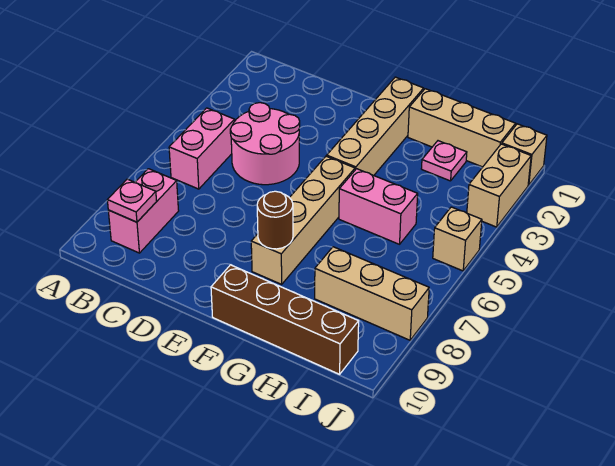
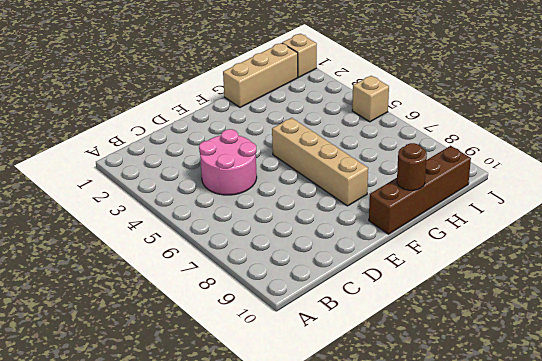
brown round brick G10 level 2 -> brown round brick F8 level 2
none -> pink brick B5:B6 level 1
none -> pink brick B8:B9 level 1
none -> tan brick F1:F4 level 1

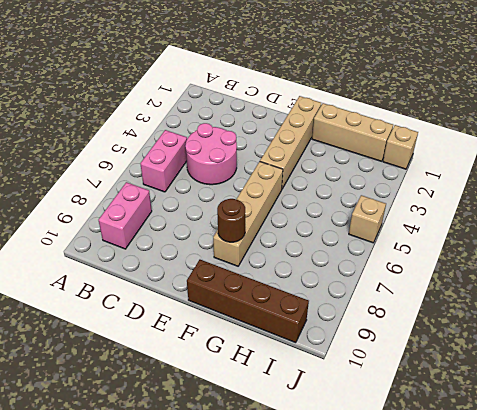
none -> pink brick G5:H5 level 1
none -> pink plate H2 level 1
none -> tan brick H8:J8 level 1

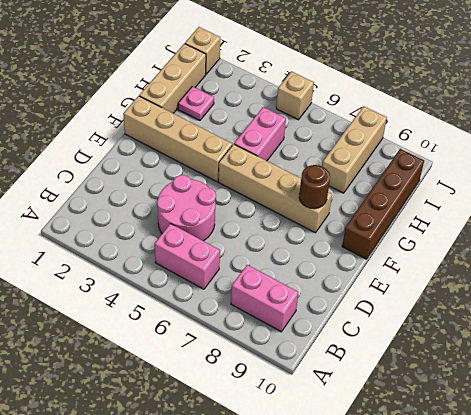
none -> tan brick J2:J3 level 1
none -> pink plate B9 level 2

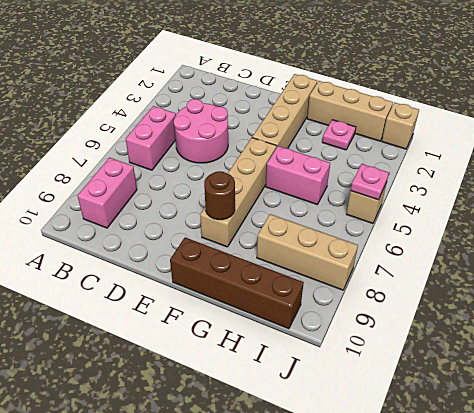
pink plate J5 level 2 -> pink plate B9 level 2
none -> tan brick J2:J3 level 1

